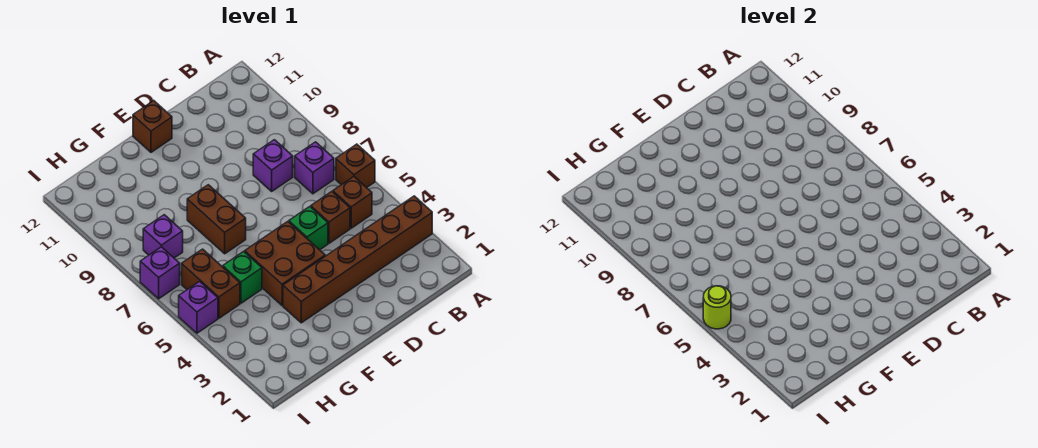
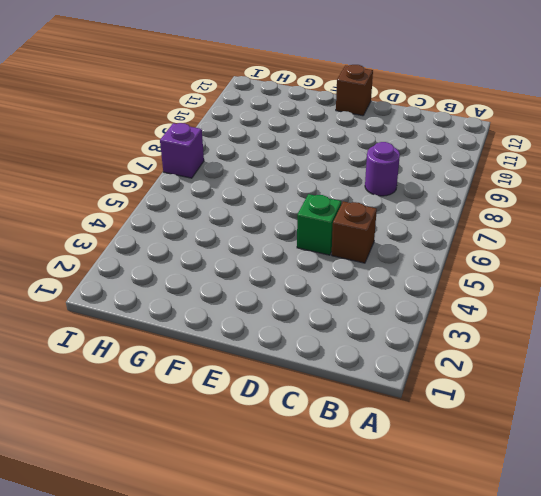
purple round brick C8 level 1 -> purple brick C8 level 1
none -> brown brick A3:F3 level 1
none -> brown brick A6 level 1
none -> brown brick B5 level 1

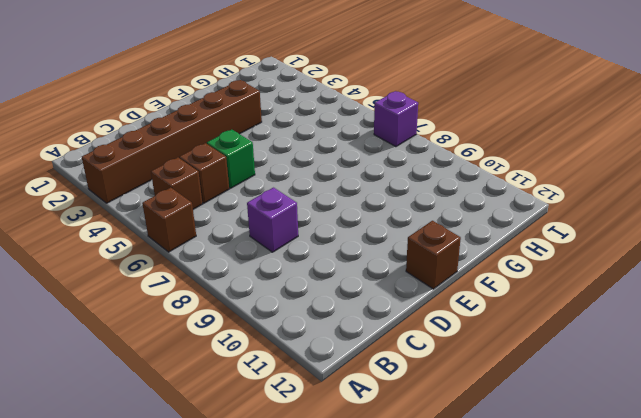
none -> purple brick B7 level 1
none -> brown brick E4:F5 level 1
none -> brown brick F7:F8 level 1

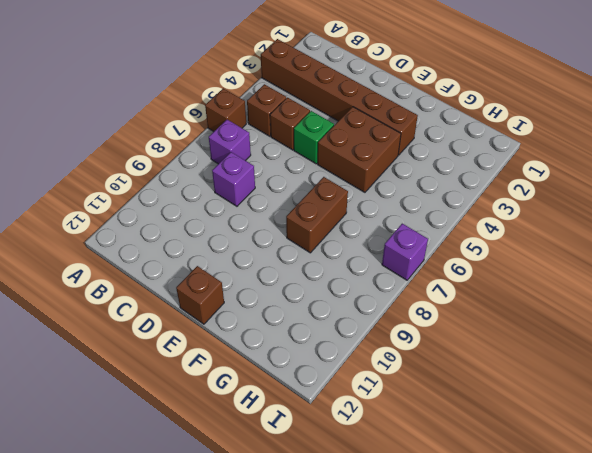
none -> green brick G5 level 1
none -> brown brick H5:H6 level 1
none -> purple brick H8 level 1

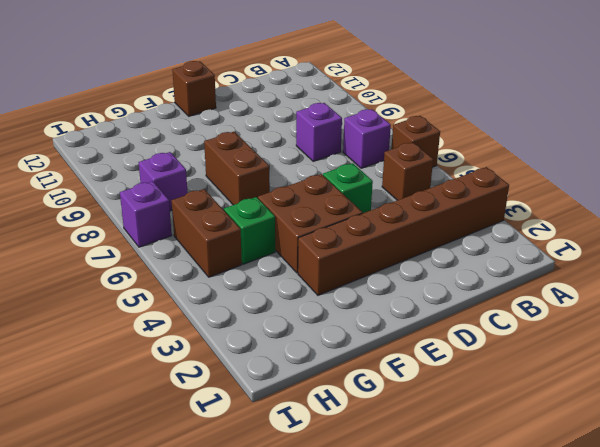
none -> brown brick C5 level 1
none -> purple brick I5 level 1
none -> lime round brick I5 level 2

